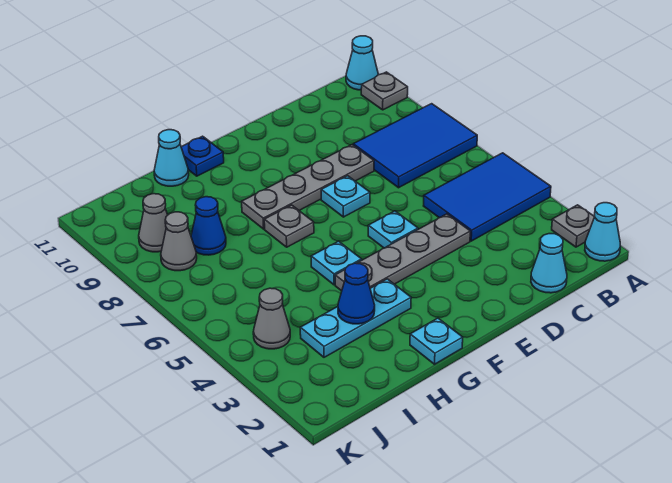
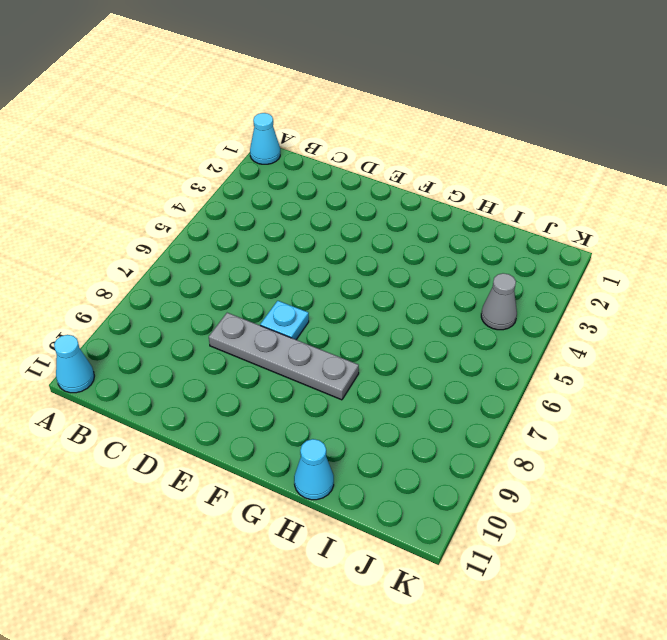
none -> grey plate A2 level 1
none -> blue tile A4:C5 level 1
none -> blue tile A7:C8 level 1

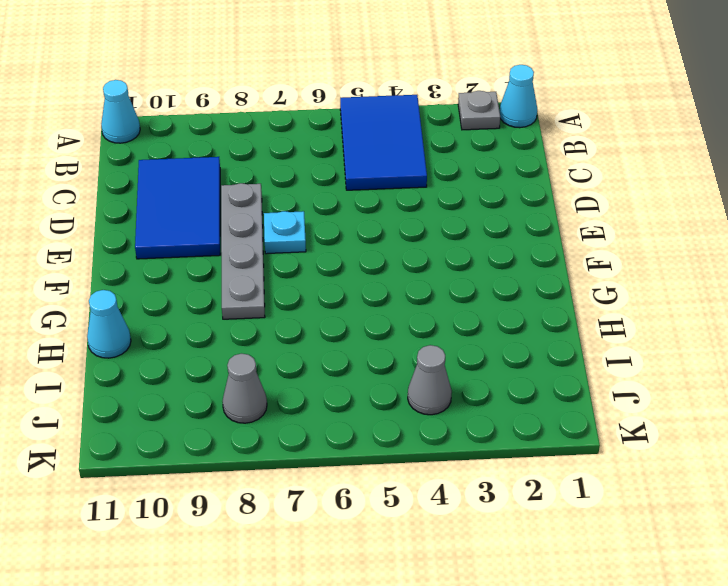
blue tile C9:E10 level 1 -> blue tile A7:C8 level 1
none -> grey plate A10 level 1
none -> cyan cone C1 level 1
none -> grey plate D4:G4 level 1

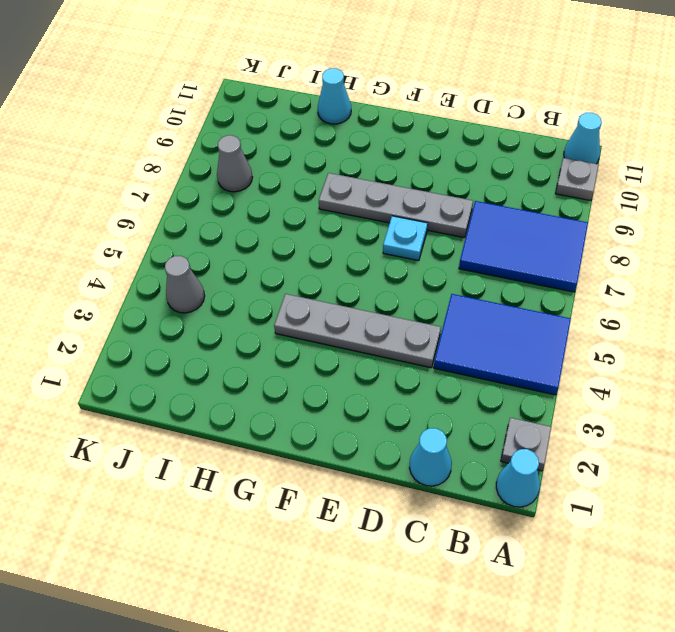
none -> cyan plate E5 level 1
none -> cyan plate G1 level 1
none -> cyan plate G3:I3 level 1

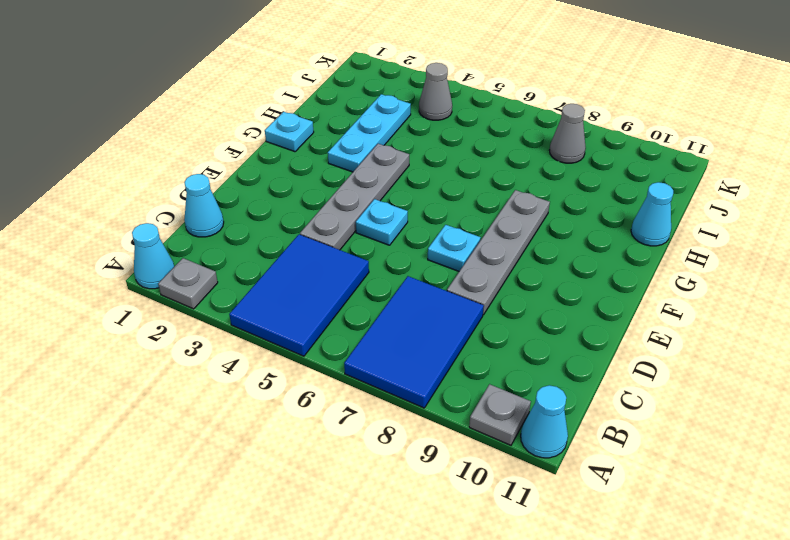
none -> cyan plate G5 level 1
none -> grey plate G7 level 1
none -> blue plate G11 level 1

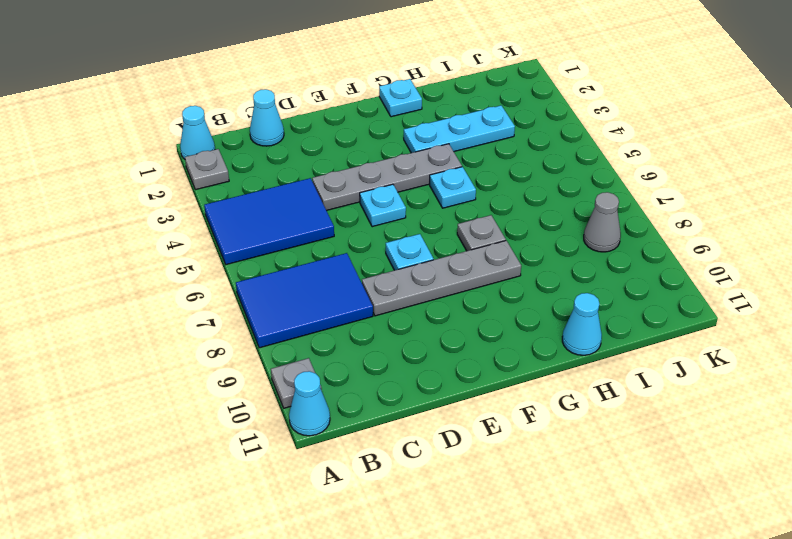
none -> blue plate G11 level 1
none -> blue cone I8 level 1
none -> grey cone J4 level 1

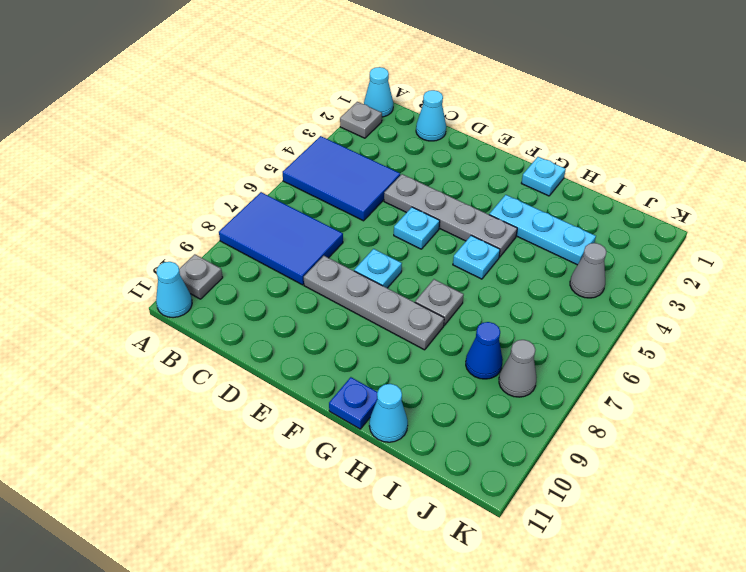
none -> grey cone J9 level 1
none -> blue cone H3 level 2

